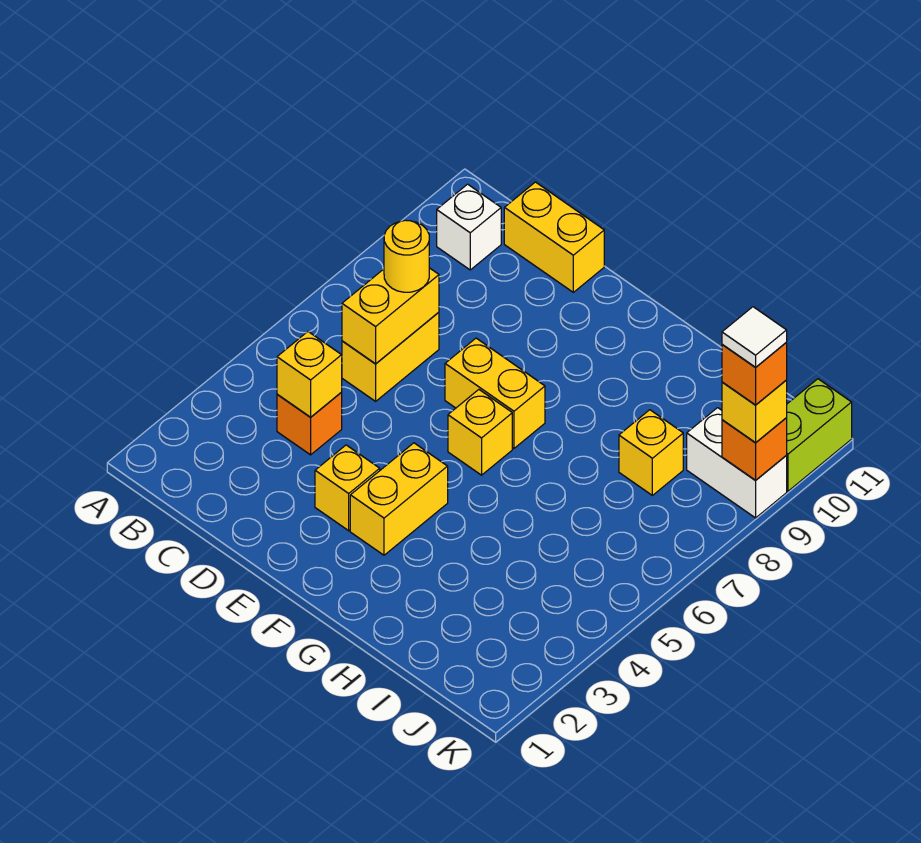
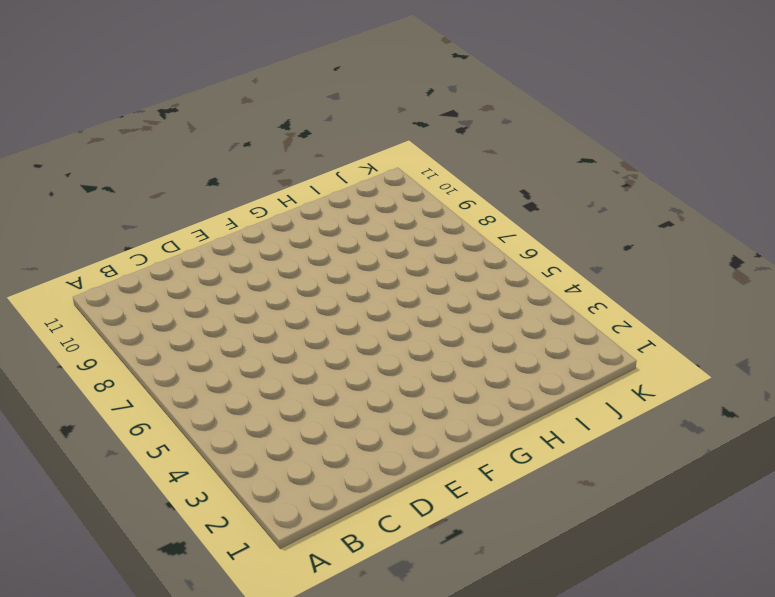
none -> white brick B10 level 1
none -> orange brick C4 level 1
none -> yellow brick C6:C7 level 1

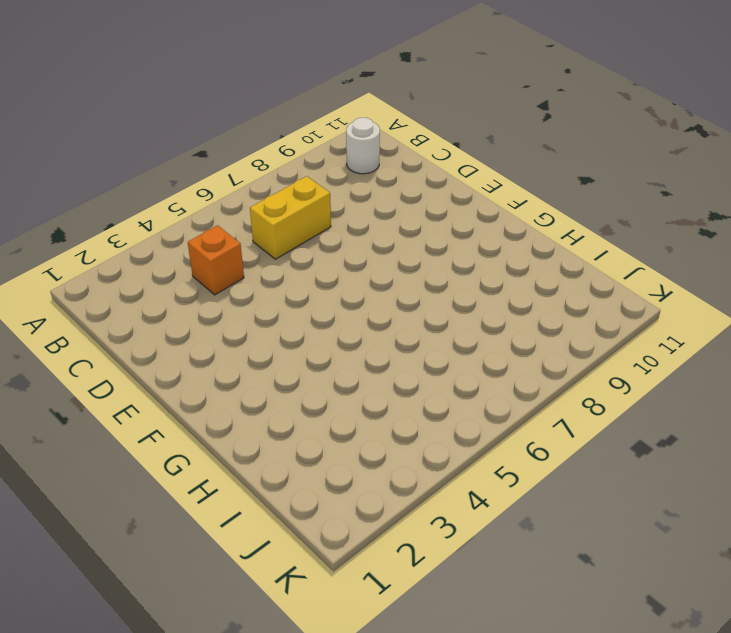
white round brick B10 level 1 -> white brick B10 level 1
none -> yellow brick C11:D11 level 1
none -> yellow brick E3 level 1
none -> yellow brick E7:F7 level 1

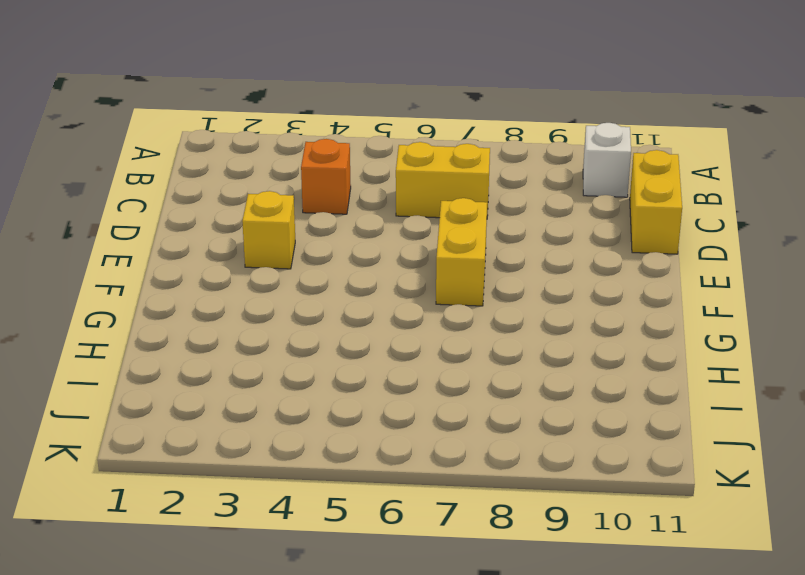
none -> yellow brick F3:F4 level 1
none -> yellow brick F6 level 1
none -> yellow brick I8 level 1

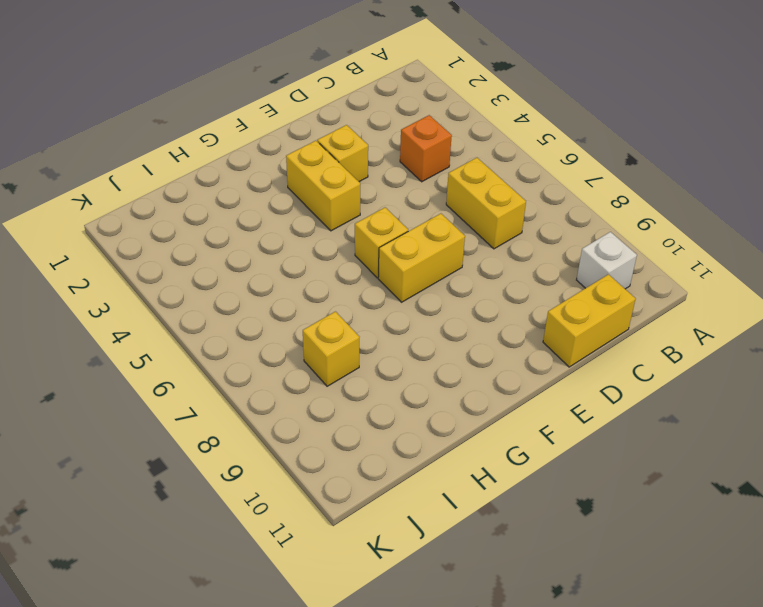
none -> white brick J9:K9 level 1
none -> lime brick K10:K11 level 1
none -> yellow brick C4 level 2

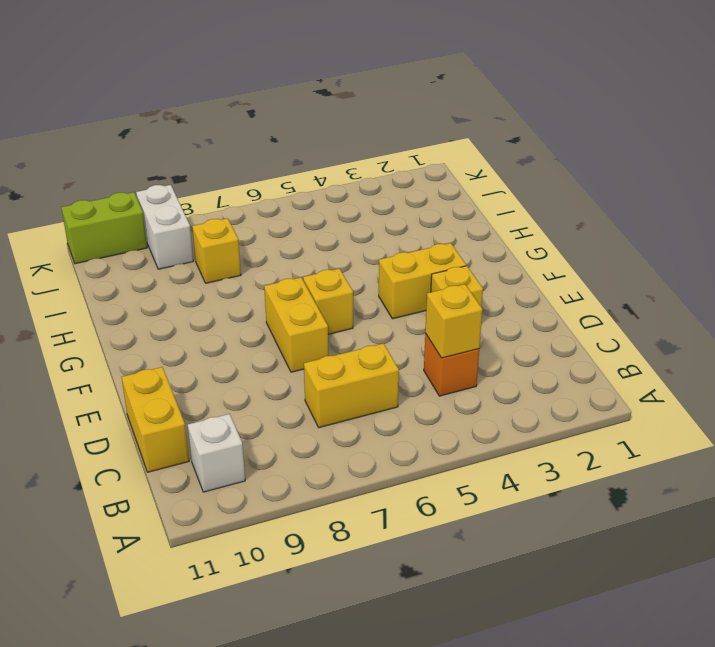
none -> yellow brick C6:C7 level 2
none -> orange brick K9 level 2
none -> yellow round brick C7 level 3

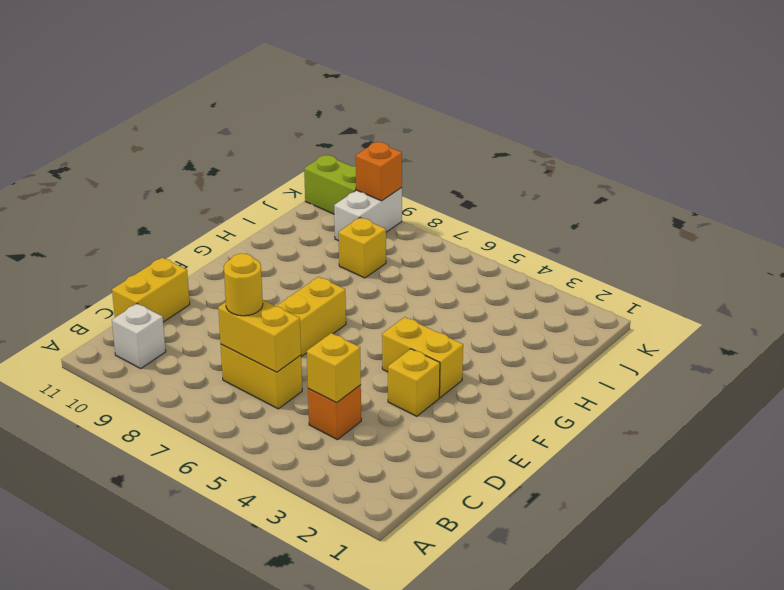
none -> yellow brick F6 level 1
none -> yellow brick K9 level 3
none -> orange brick K9 level 4

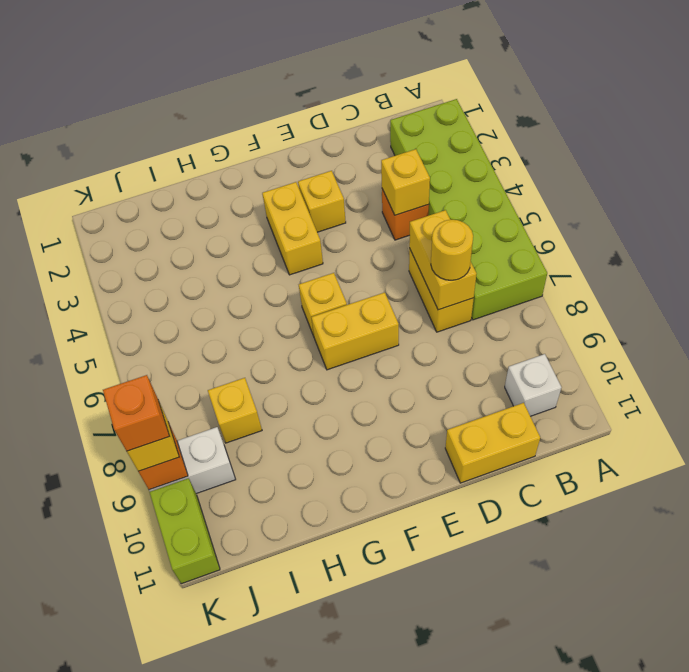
lime brick A2:B7 level 1 -> none
none -> white tile K9 level 5

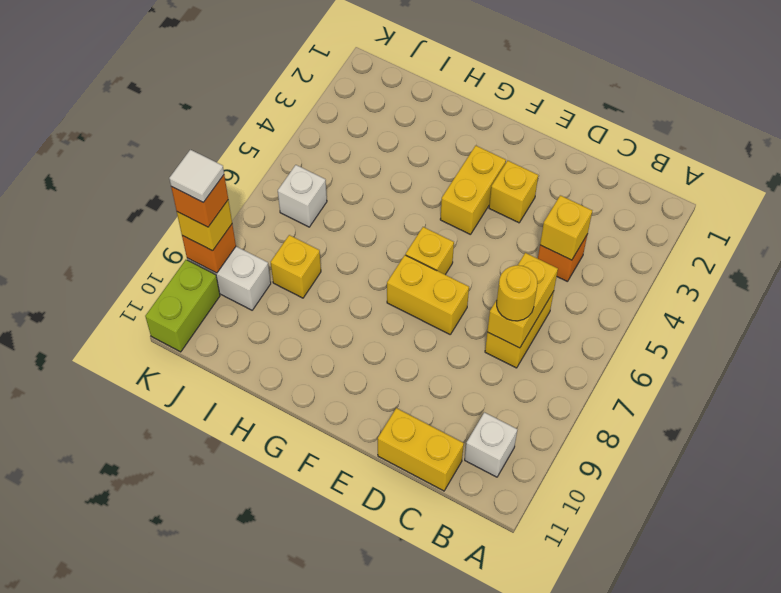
white brick J6 level 1 -> none

